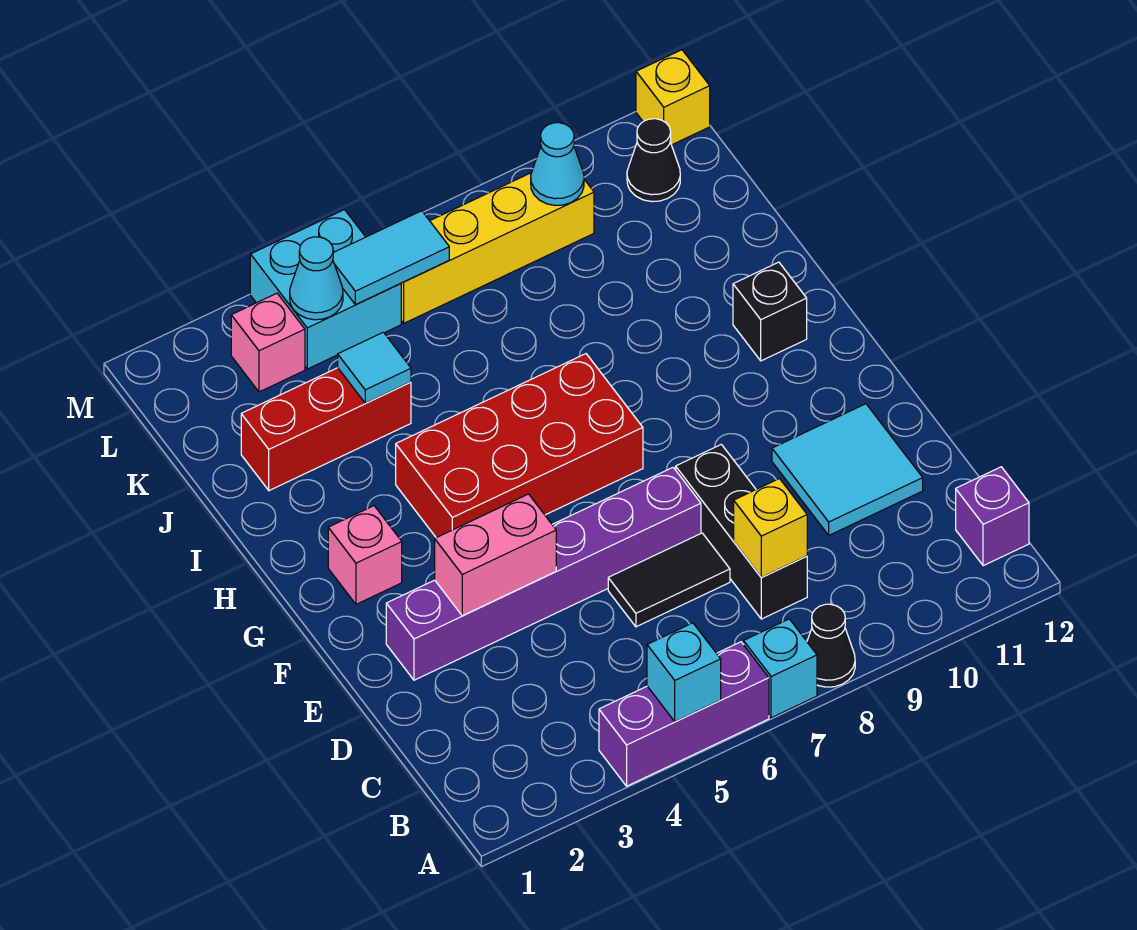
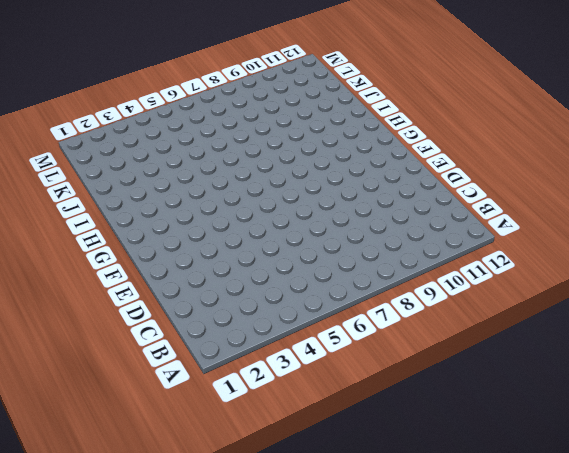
none -> purple brick A4:A6 level 1
none -> cyan brick A7 level 1
none -> black cone A8 level 1

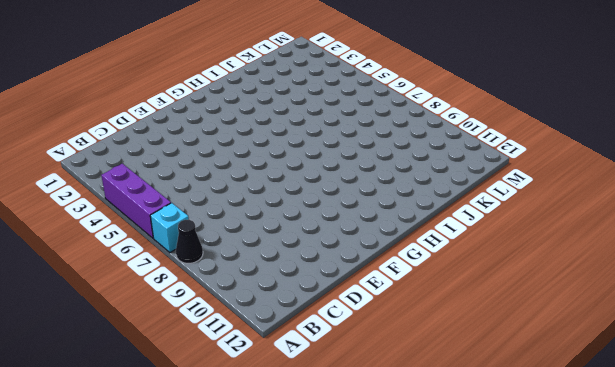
none -> purple brick B12 level 1
none -> black brick C8:E8 level 1
none -> black tile D6:D7 level 1

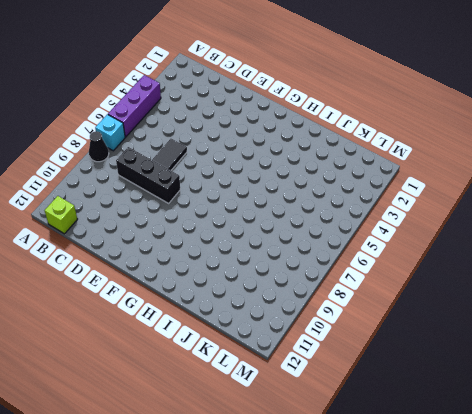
lime brick B12 level 1 -> purple brick B12 level 1
none -> cyan tile D10:E11 level 1
none -> purple brick E2:E7 level 1
none -> pink brick G2 level 1

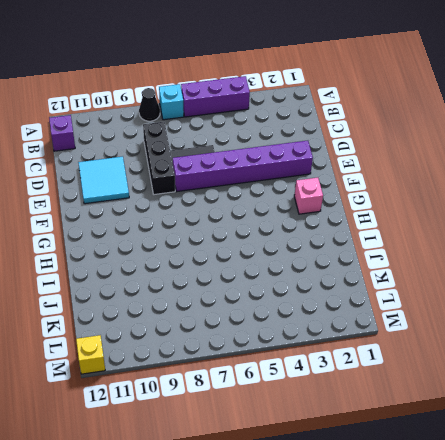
none -> red brick G4:H7 level 1
none -> black brick H11 level 1
none -> red brick J2:J4 level 1

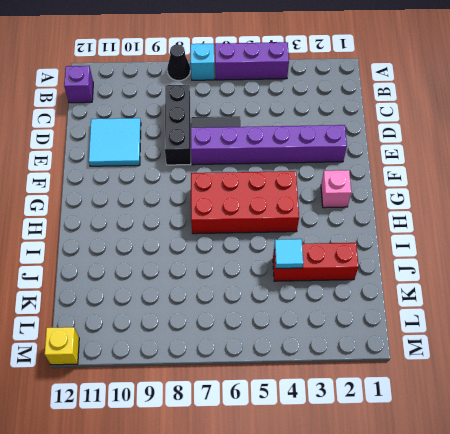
none -> black brick H11 level 1
none -> pink brick L3 level 1
none -> cyan brick L4:M5 level 1

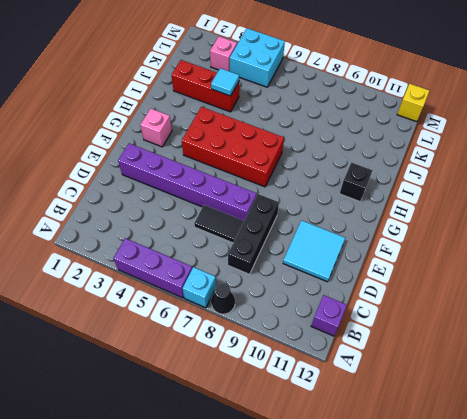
none -> yellow brick L6:L9 level 1
none -> black cone L11 level 1
none -> cyan brick A5 level 2

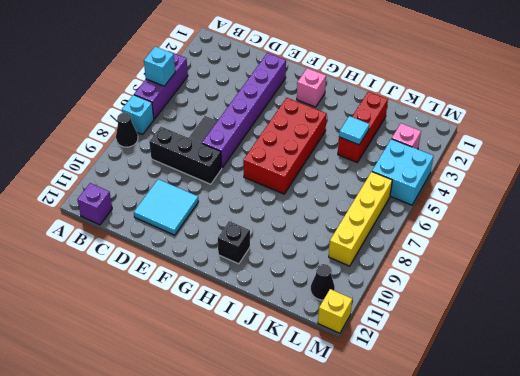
none -> yellow brick C8 level 2
none -> pink brick E3:E4 level 2
none -> cyan cone L4 level 2

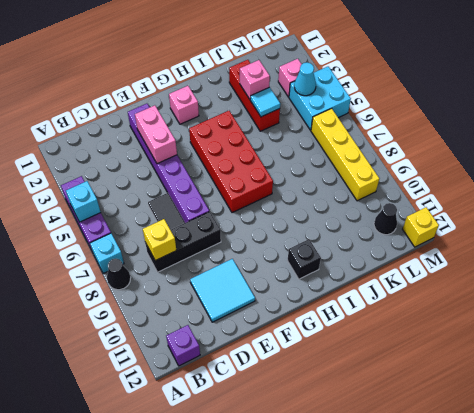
pink brick J3 level 2 -> none
none -> cyan tile L5:L6 level 2
none -> cyan cone L9 level 2

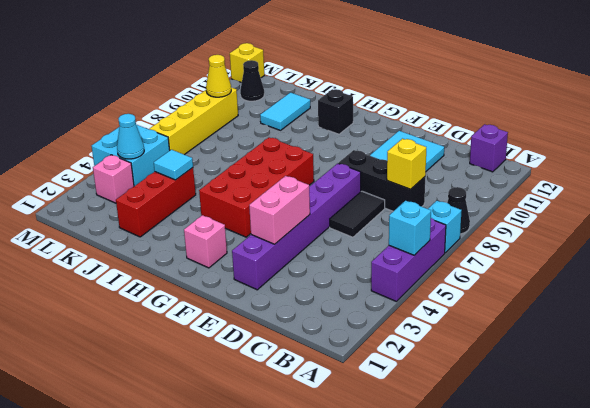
cyan tile J10:J11 level 1 -> cyan tile L5:L6 level 2
yellow cone L9 level 2 -> cyan cone L9 level 2

